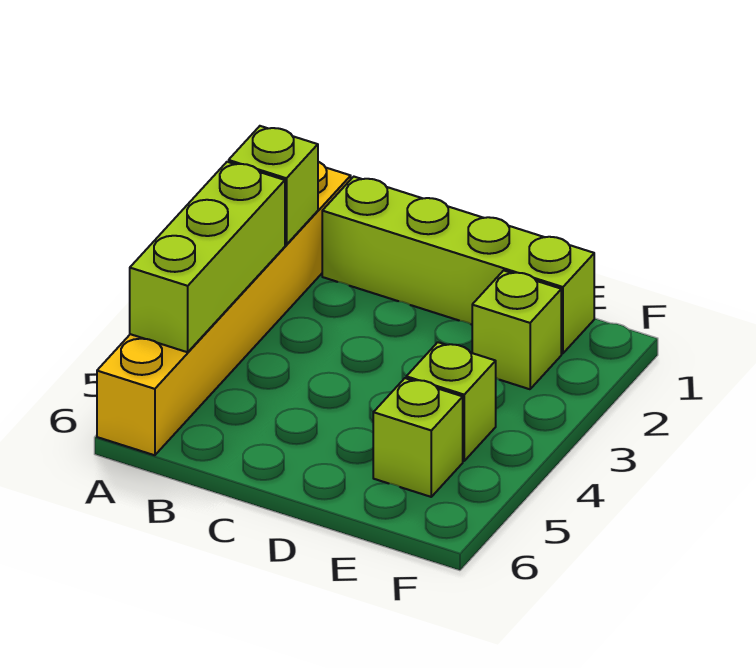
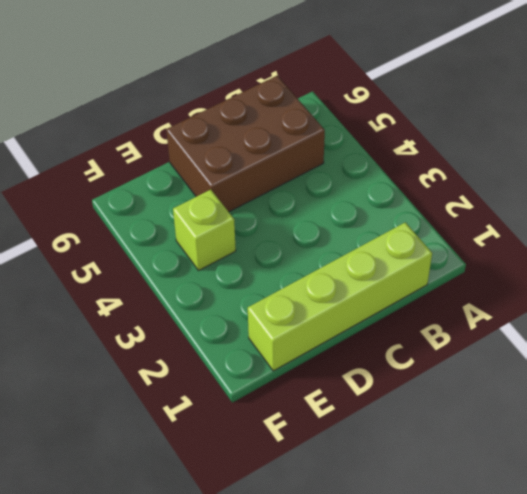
brown brick B5:D6 level 1 -> none
none -> yellow brick A1:A6 level 1
none -> lime brick E2 level 1

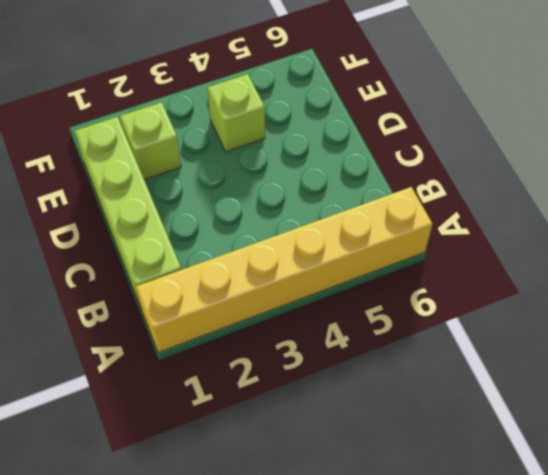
none -> lime brick E5 level 1
none -> lime brick A2 level 2

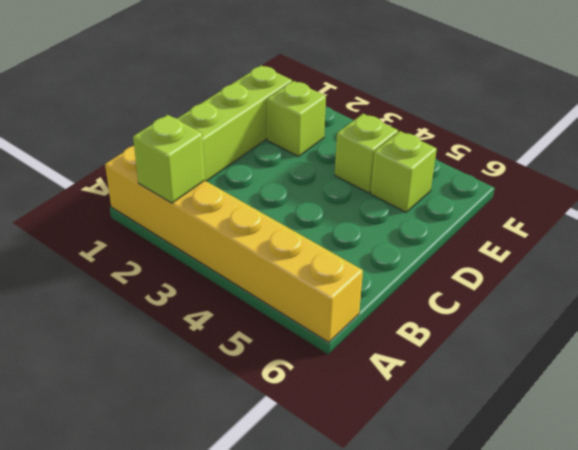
none -> lime brick A3:A5 level 2

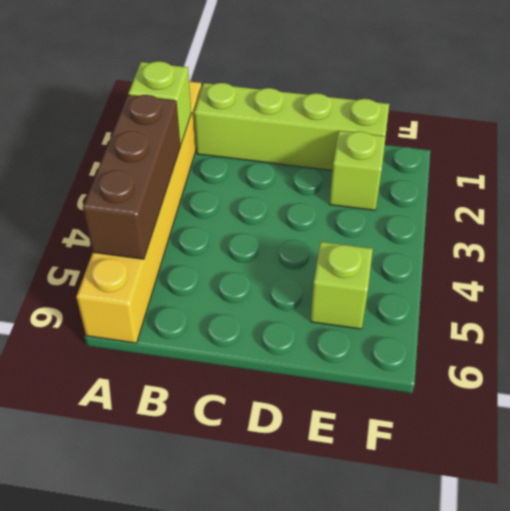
brown brick A3:A5 level 2 -> lime brick A3:A5 level 2
none -> lime brick E4 level 1

